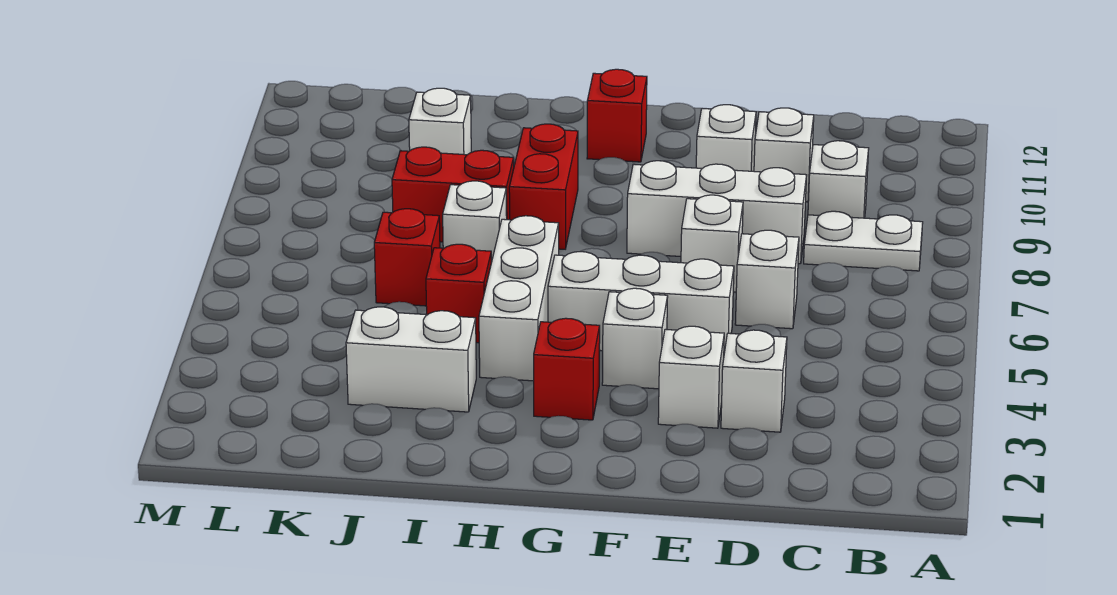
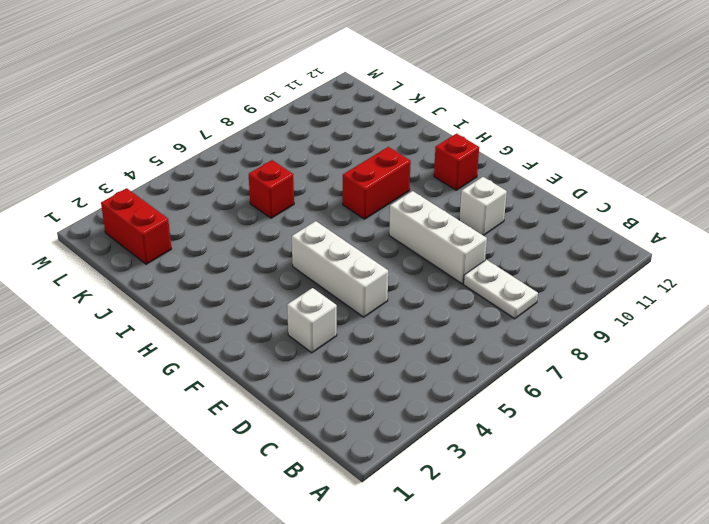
red brick K2:L2 level 1 -> red brick I8:J8 level 1
none -> white brick C9 level 1
none -> white brick D3 level 1
none -> white brick D6 level 1

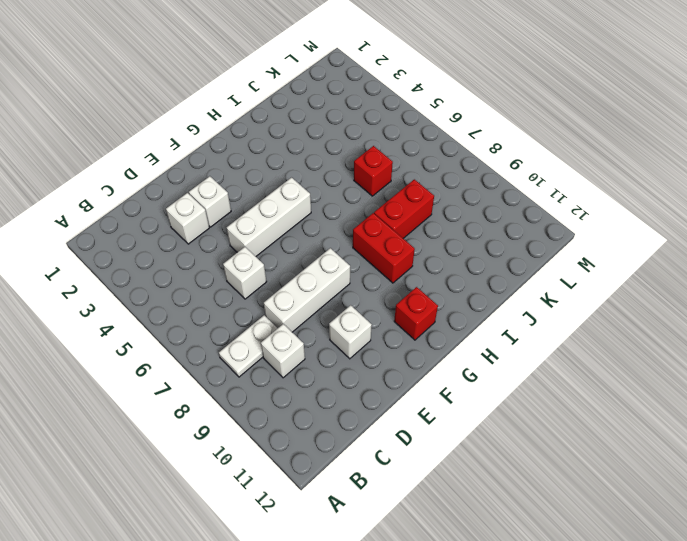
none -> white brick D10 level 1
none -> white brick E7 level 1
none -> white brick F4 level 1

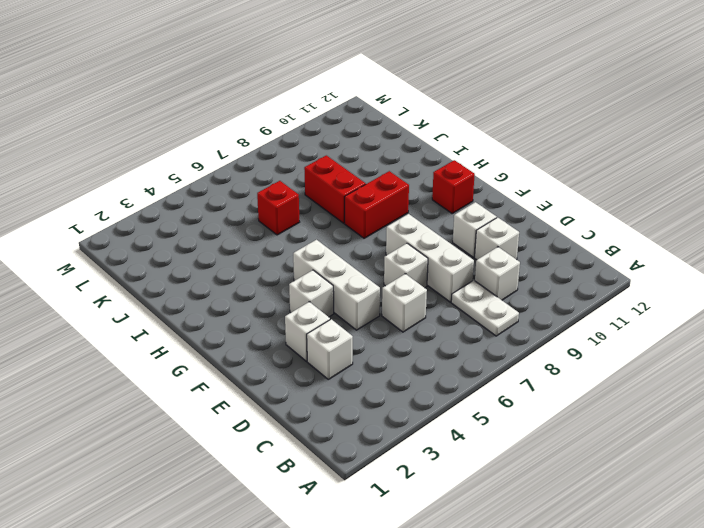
none -> red brick G3 level 1
none -> white brick H4:H6 level 1
none -> white brick I3:J3 level 1

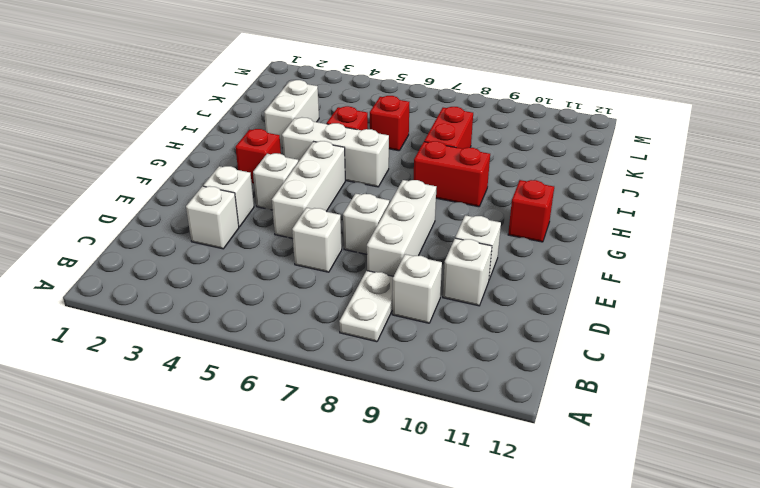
none -> white brick I7 level 1
none -> white brick J10 level 1

